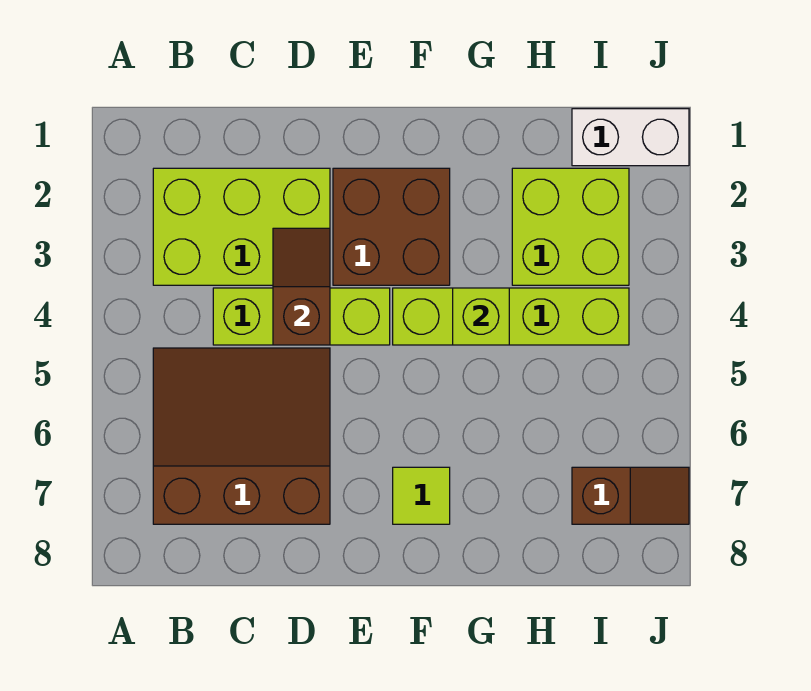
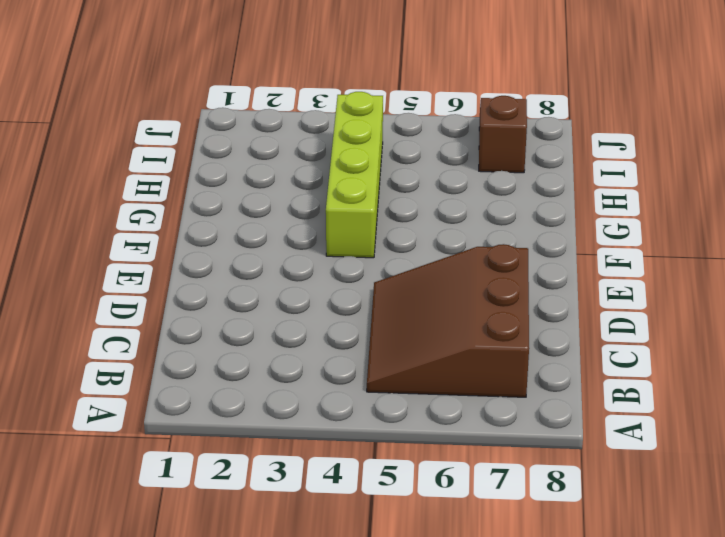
none -> lime brick B2:D3 level 1
none -> lime brick C4:E4 level 1

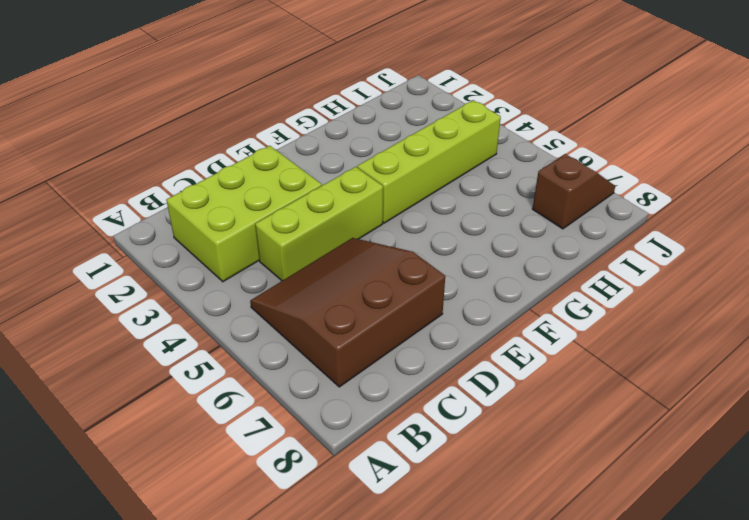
none -> brown brick E2:F3 level 1
none -> lime tile F7 level 1

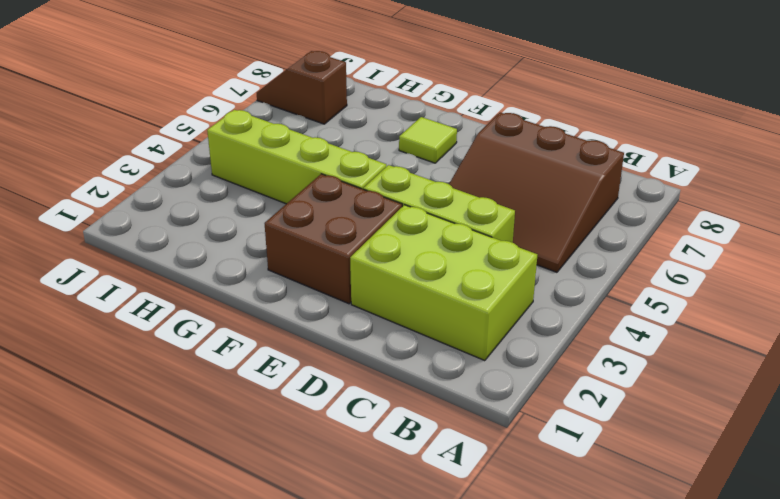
none -> lime brick H2:I3 level 1
none -> white brick I1:J1 level 1

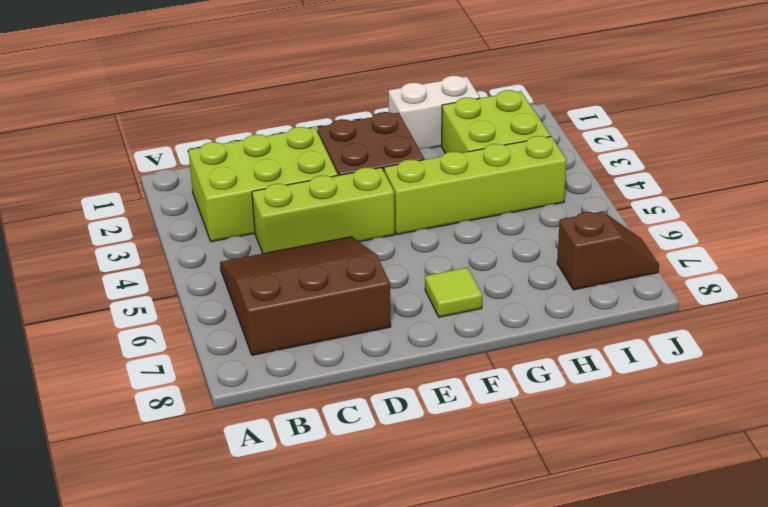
white brick G1:H1 level 1 -> white brick I1:J1 level 1
none -> brown slope D3:D4 level 2 top 4
none -> lime brick G4 level 2

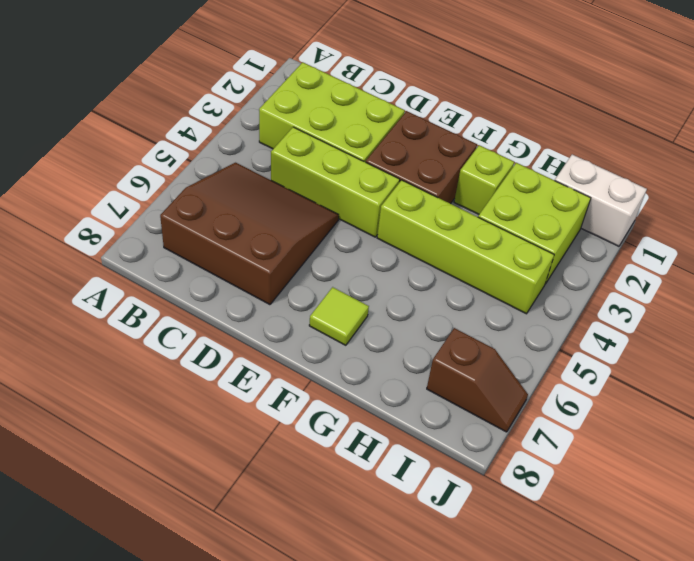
lime brick G2 level 1 -> lime brick G4 level 2
none -> brown slope D3:D4 level 2 top 4

